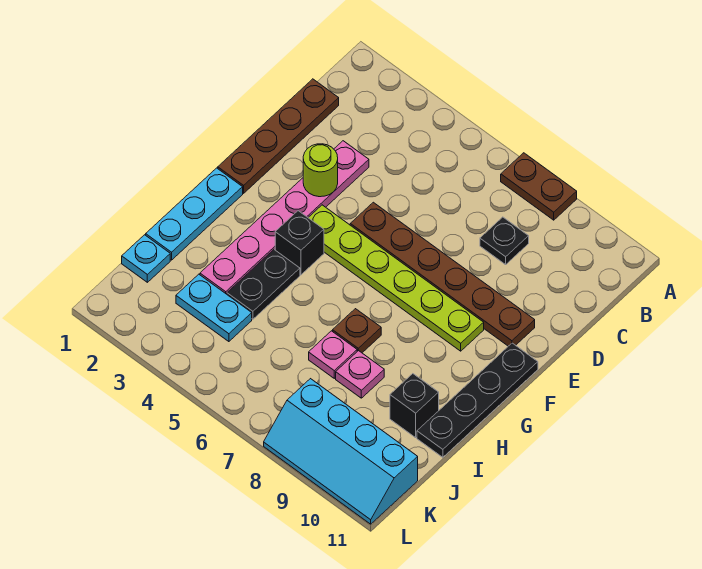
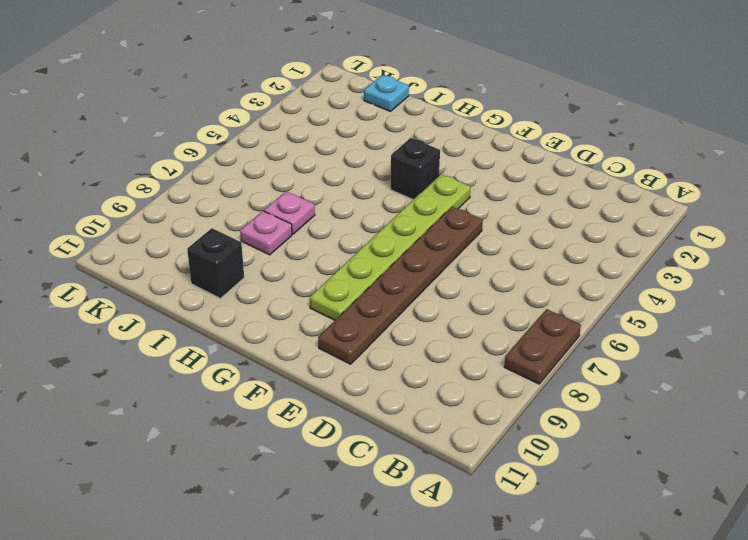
none -> brown plate C1:F1 level 1
none -> black plate C8 level 1
none -> pink plate D3:I3 level 1

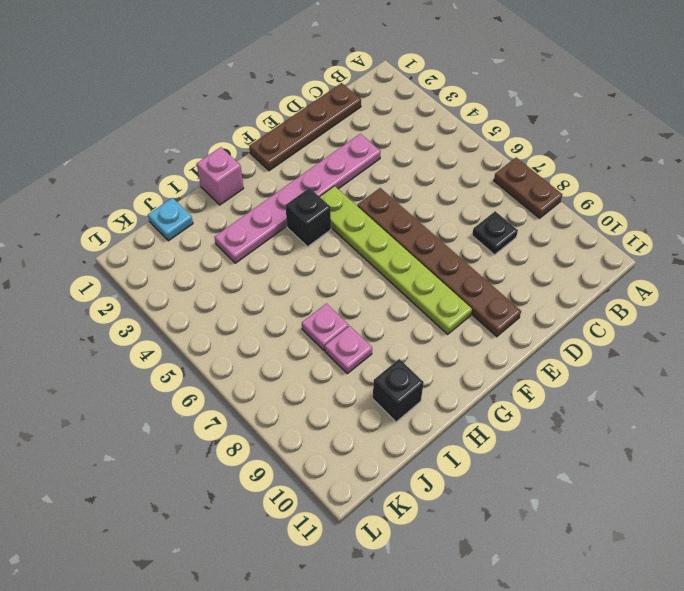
pink brick H1 level 1 -> cyan plate G1:I1 level 1
none -> black plate F11:I11 level 1
none -> black plate H4:I4 level 1
none -> brown plate H7 level 1

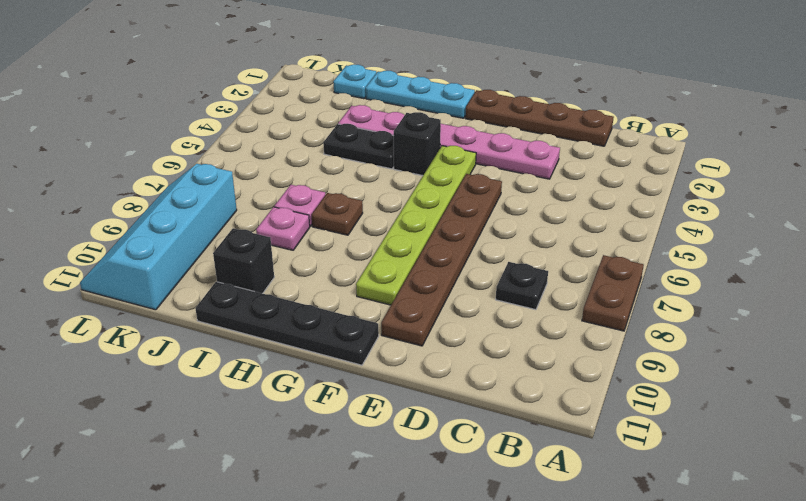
none -> cyan plate J3:J4 level 1
none -> lime round brick E3 level 2

